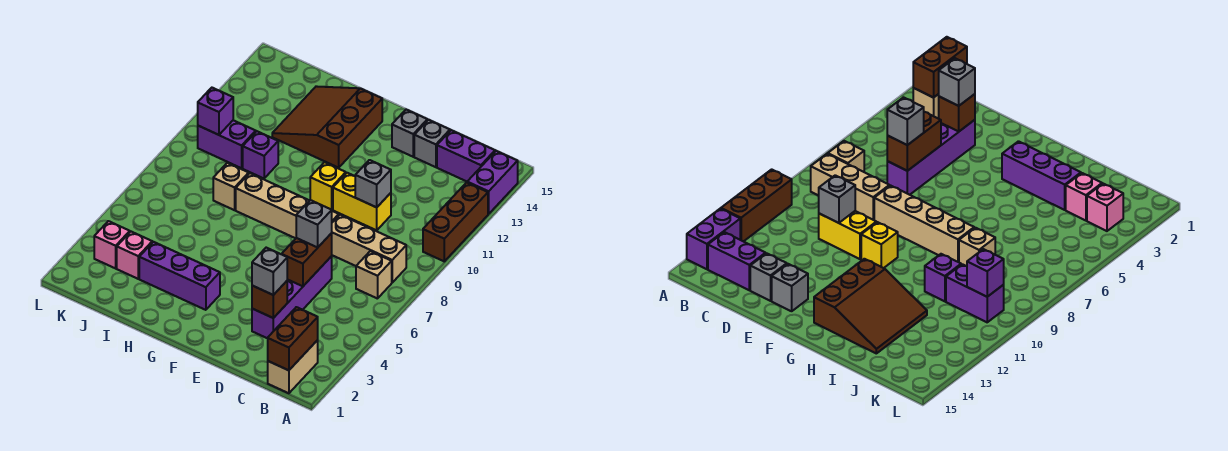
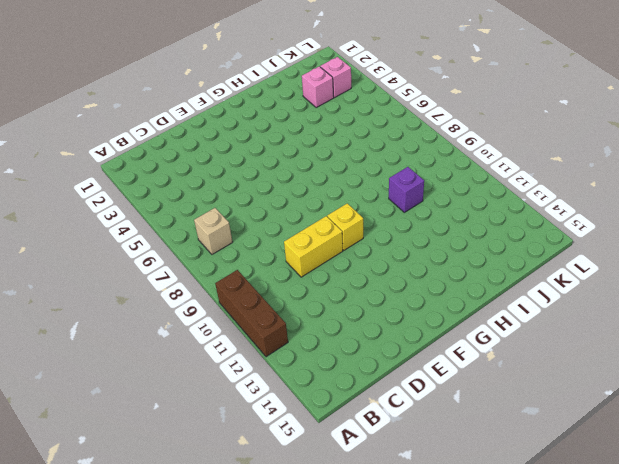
none -> purple brick A13:A14 level 1
none -> tan brick B1:B2 level 1
none -> tan brick B8:D8 level 1

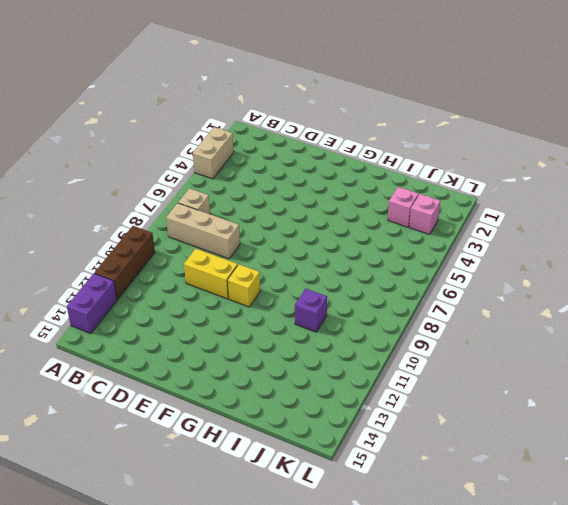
tan brick A3:A4 level 1 -> tan brick B1:B2 level 1
none -> purple brick B14:C14 level 1
none -> purple brick D3:D6 level 1
none -> grey brick D14 level 1

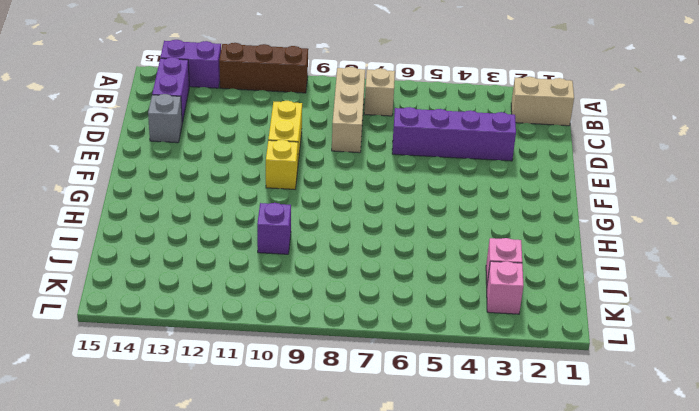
none -> tan brick E8:H8 level 1
none -> grey brick E14 level 1
none -> purple brick G3:I3 level 1

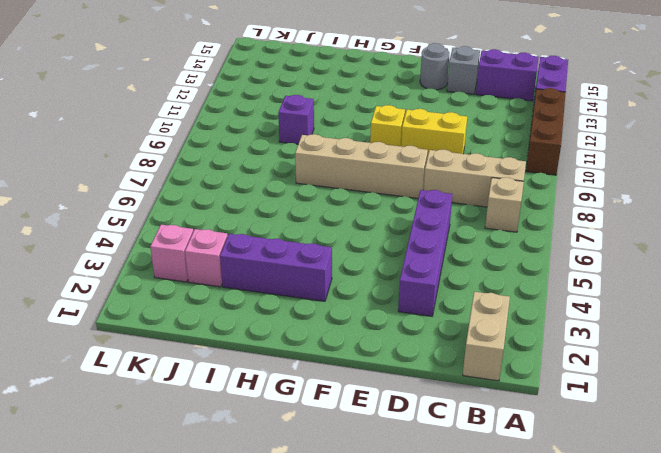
grey round brick E14 level 1 -> grey brick E14 level 1
none -> brown slope G12:I14 level 1 top G
none -> tan brick I8 level 1
none -> purple brick J10:K10 level 1

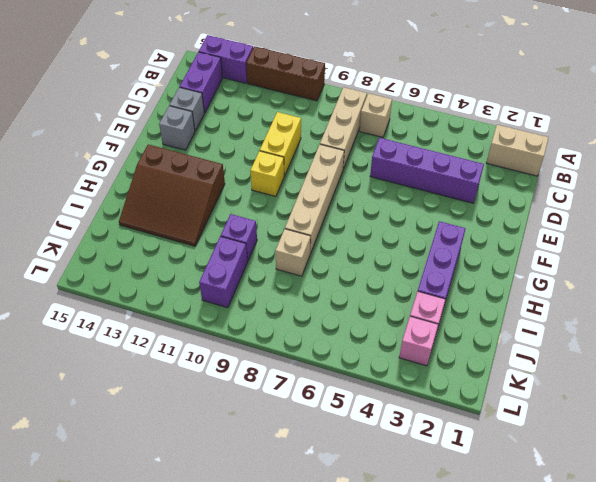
none -> brown brick B1:B2 level 2
none -> brown brick D3 level 2
none -> brown brick D5:D6 level 2

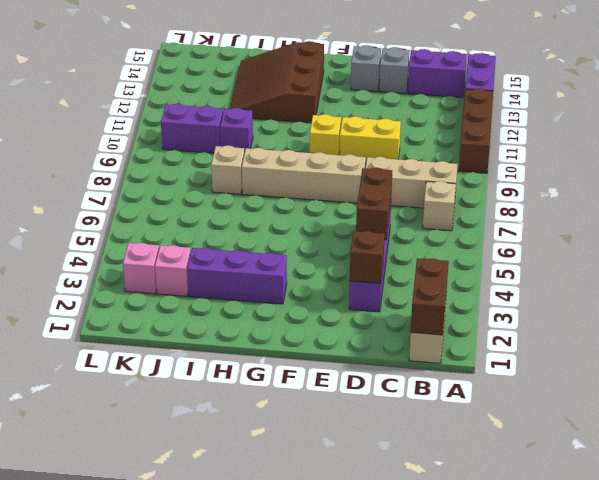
none -> grey brick D10 level 2
none -> purple brick K10 level 2
none -> grey brick D3 level 3

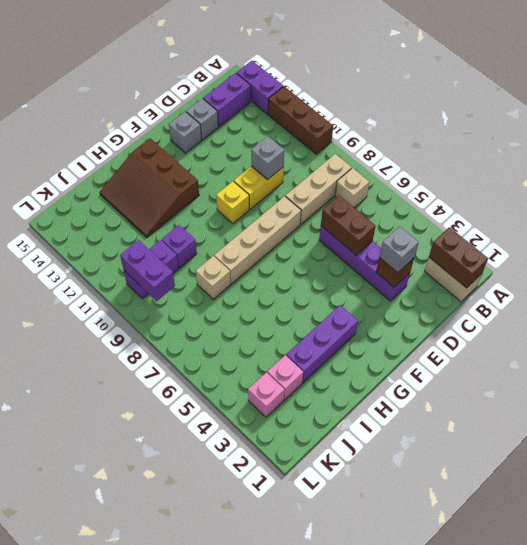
purple brick K9:K10 level 2 -> purple brick K10 level 2
none -> grey brick D6 level 3

